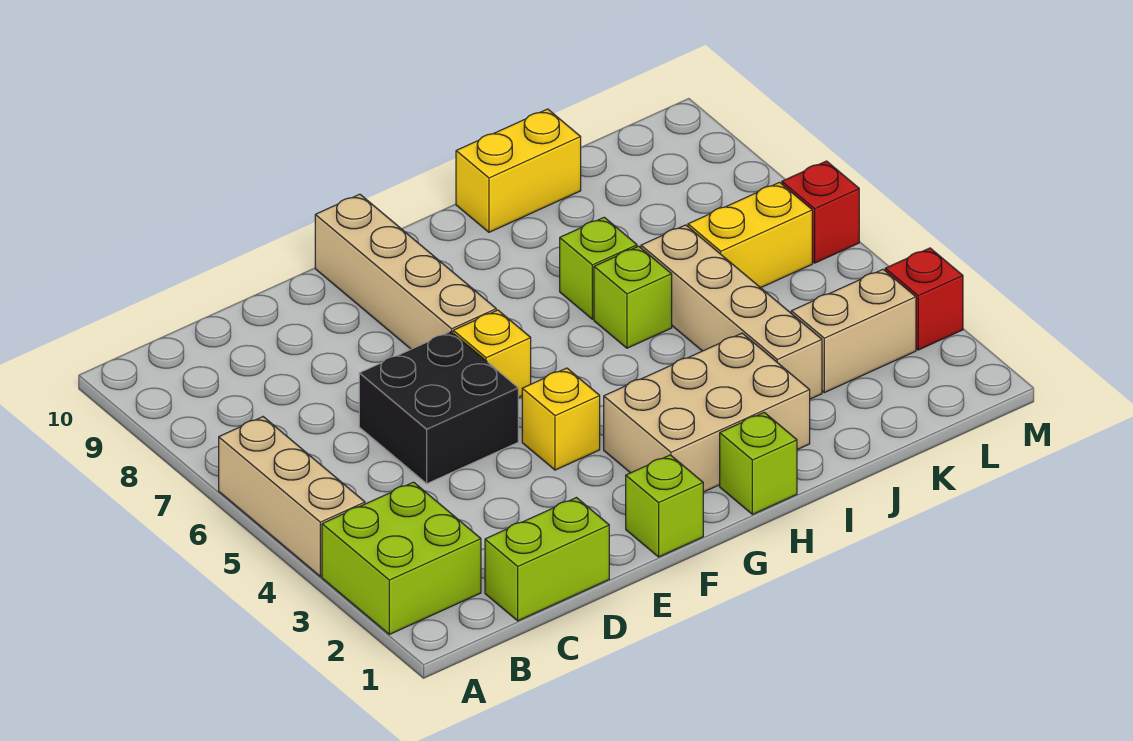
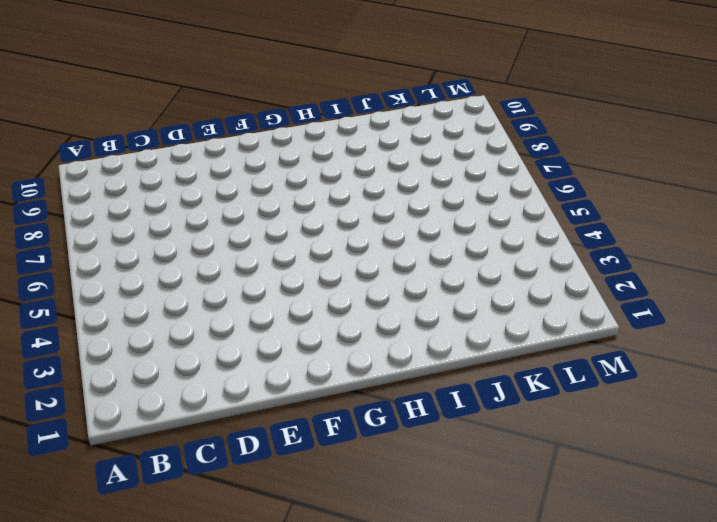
none -> lime brick A2:B3 level 1
none -> tan brick A4:A6 level 1
none -> lime brick C1:D1 level 1

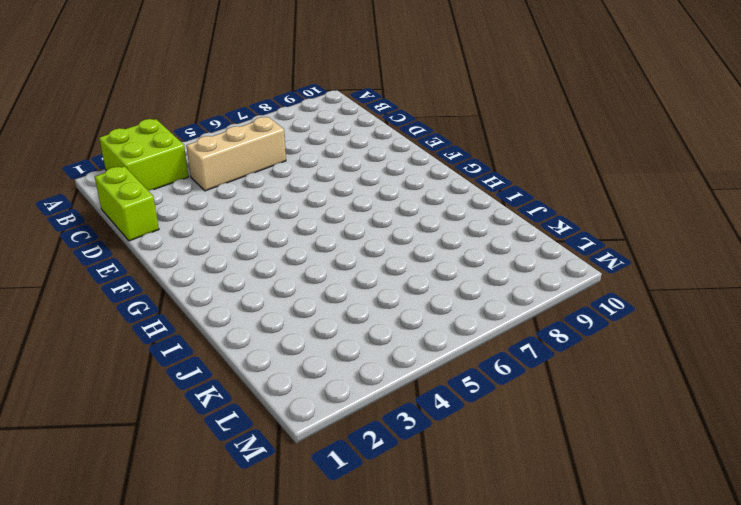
tan brick C4:C6 level 1 -> tan brick A4:A6 level 1
none -> black brick D5:E6 level 1
none -> lime brick F1 level 1
none -> yellow brick F4 level 1

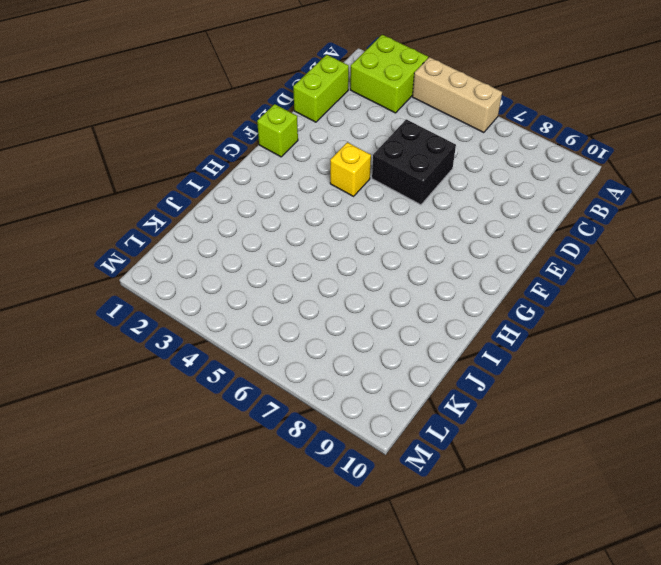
none -> yellow brick F6 level 1
none -> tan brick F7:F10 level 1
none -> tan brick G2:I3 level 1

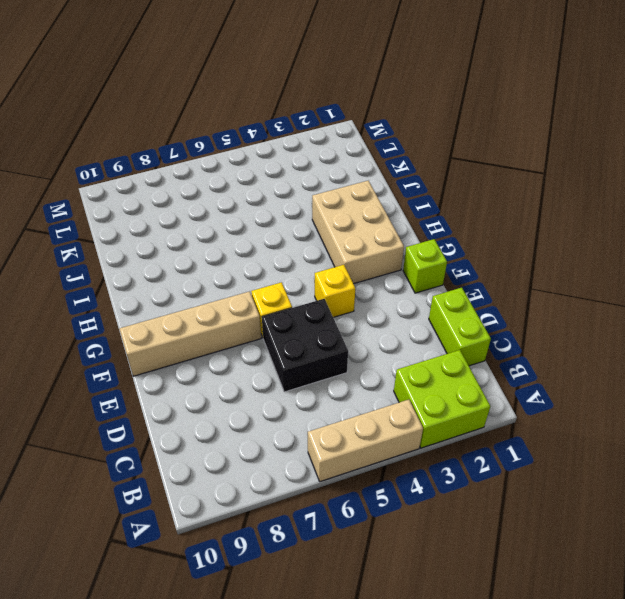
none -> lime brick H1 level 1
none -> lime brick I6 level 1
none -> lime brick I7 level 1

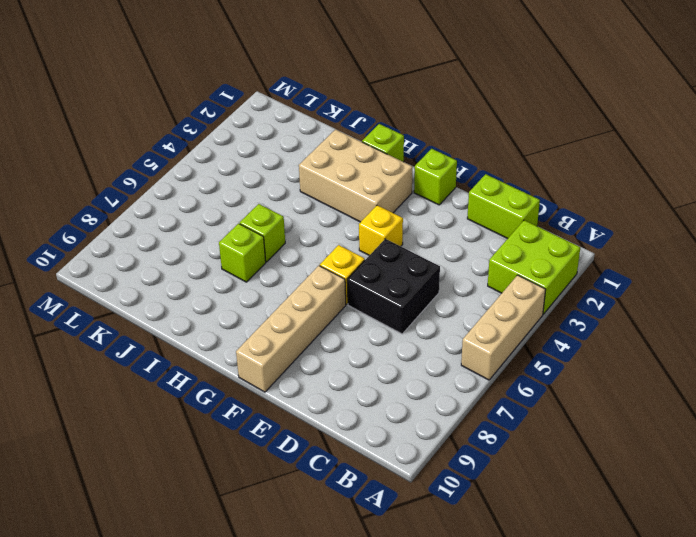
none -> yellow brick I10:J10 level 1
none -> tan brick J3:J6 level 1
none -> tan brick K3:L3 level 1

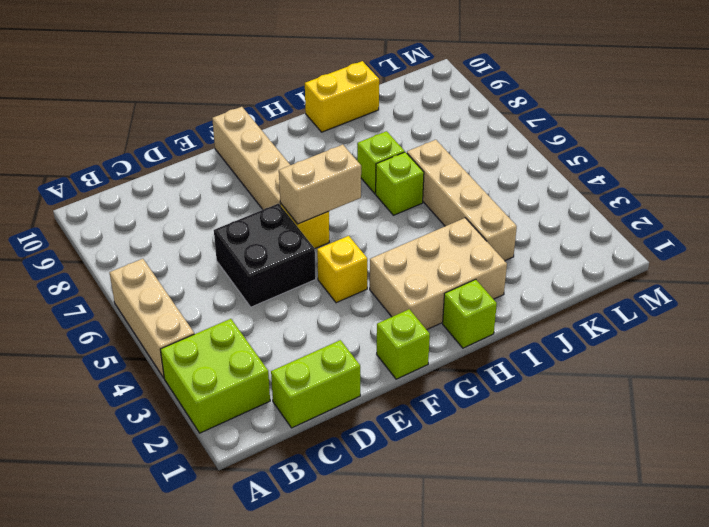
tan brick F6:G6 level 2 -> tan brick K3:L3 level 1
none -> yellow brick K6:L6 level 1
none -> red brick M3 level 1
none -> red brick M6 level 1

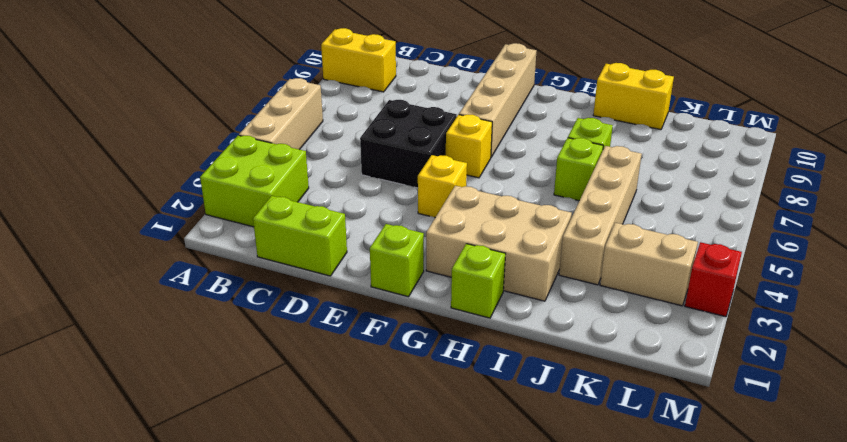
yellow brick A9:B9 level 1 -> yellow brick K6:L6 level 1
none -> red brick M6 level 1

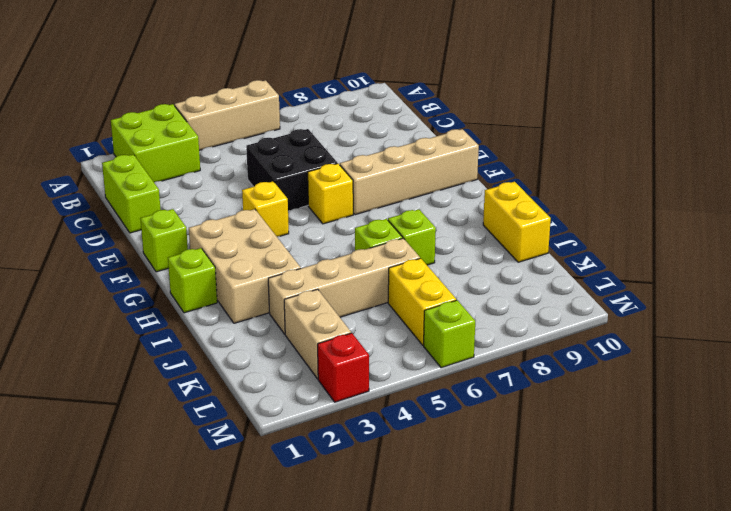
lime brick M6 level 1 -> red brick M6 level 1

